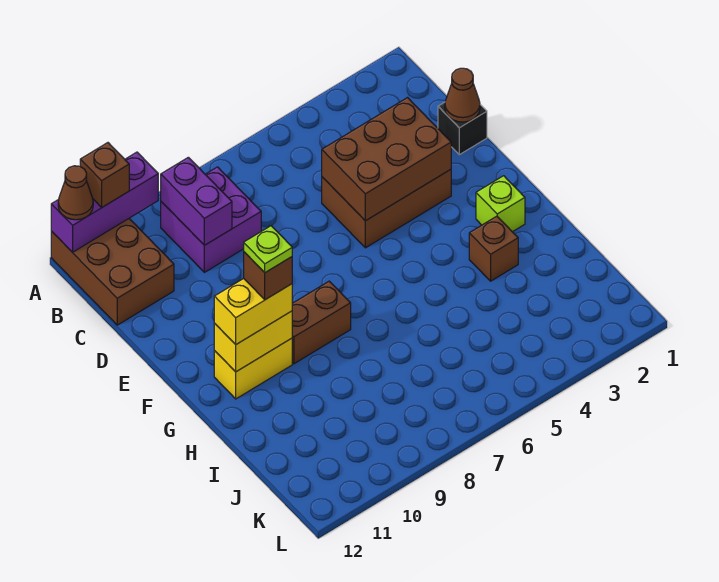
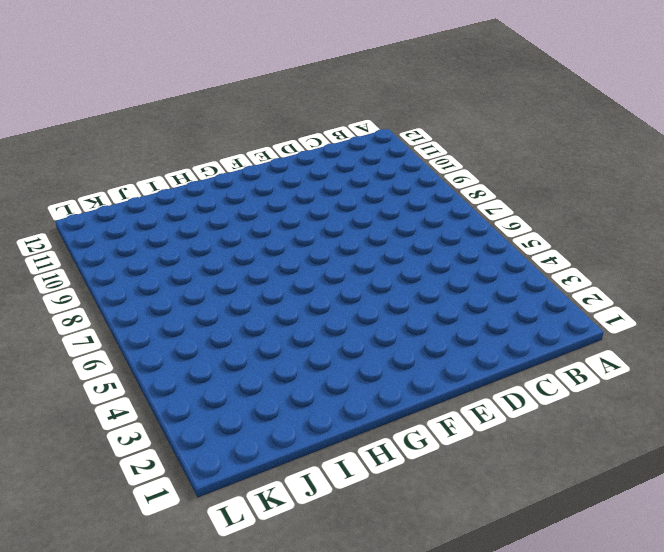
none -> brown brick A11:C12 level 1
none -> purple brick B8:C9 level 1
none -> black brick D1 level 1

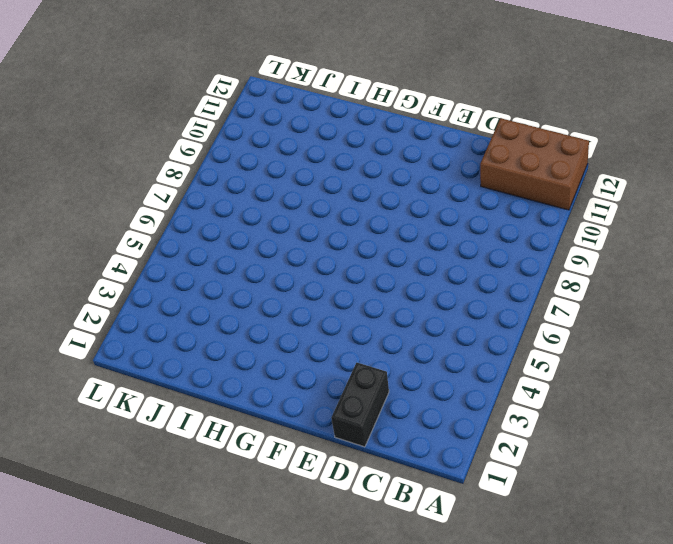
black brick D1:D2 level 1 -> black brick D1 level 1
none -> purple brick B8:C9 level 1
none -> brown brick D3:E5 level 1
none -> lime brick G2 level 1

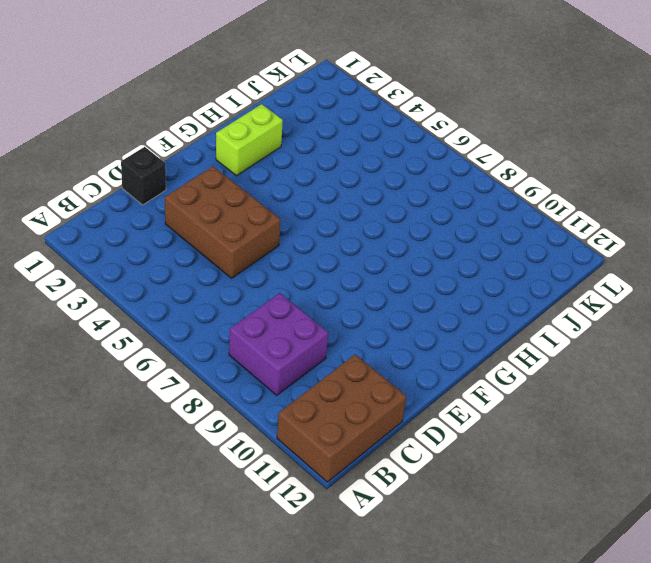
lime brick G2:H2 level 1 -> lime brick G2 level 1
none -> brown brick G8:G9 level 1
none -> yellow brick G10:G11 level 1
none -> brown brick H3 level 1

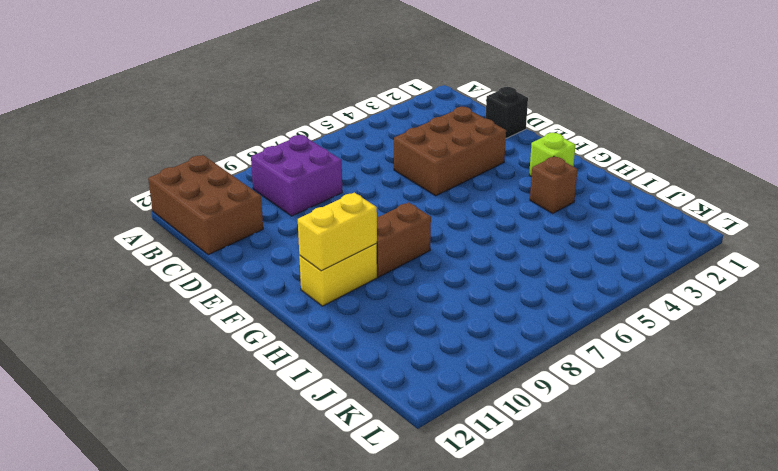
none -> purple brick A10:A12 level 2
none -> purple brick B9:C9 level 2
none -> brown cone D1 level 2

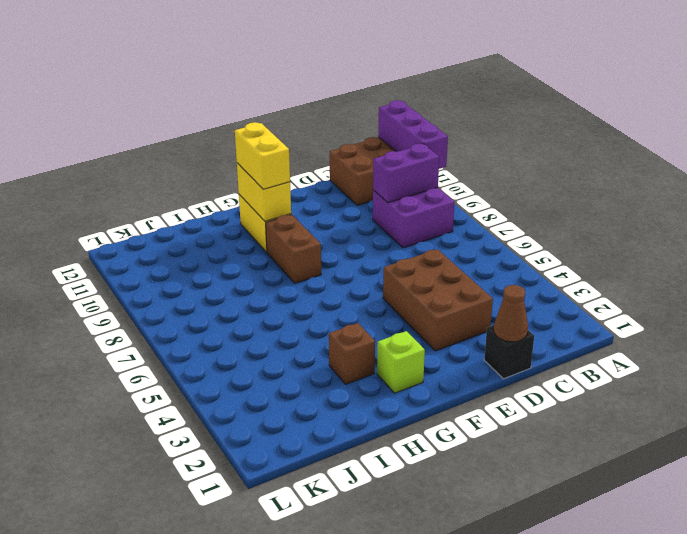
none -> brown brick D3:E5 level 2
none -> brown brick A11 level 3
none -> brown cone A12 level 3

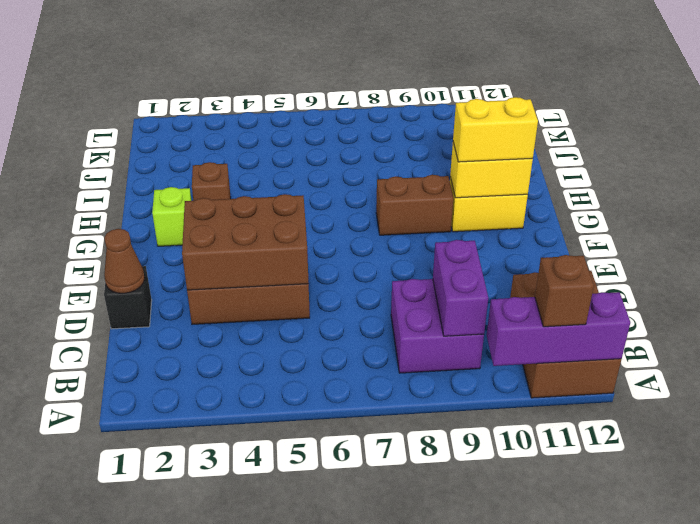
none -> brown cone A12 level 3
none -> brown brick G10 level 4
none -> lime plate G10 level 5

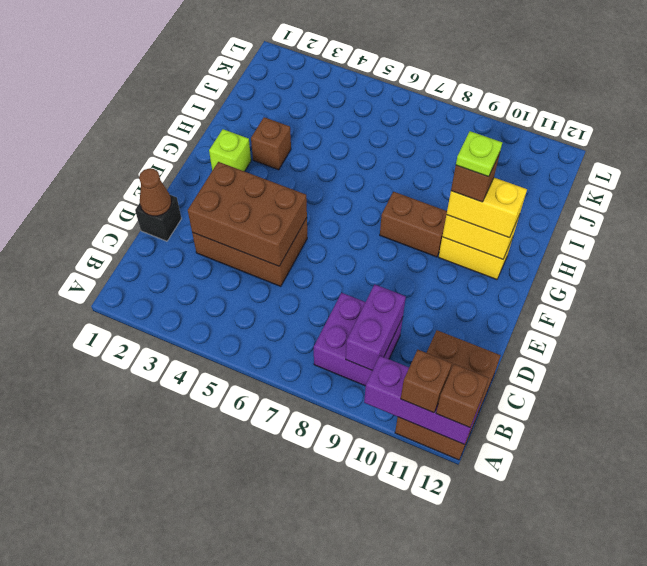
brown brick A12 level 3 -> brown cone A12 level 3

